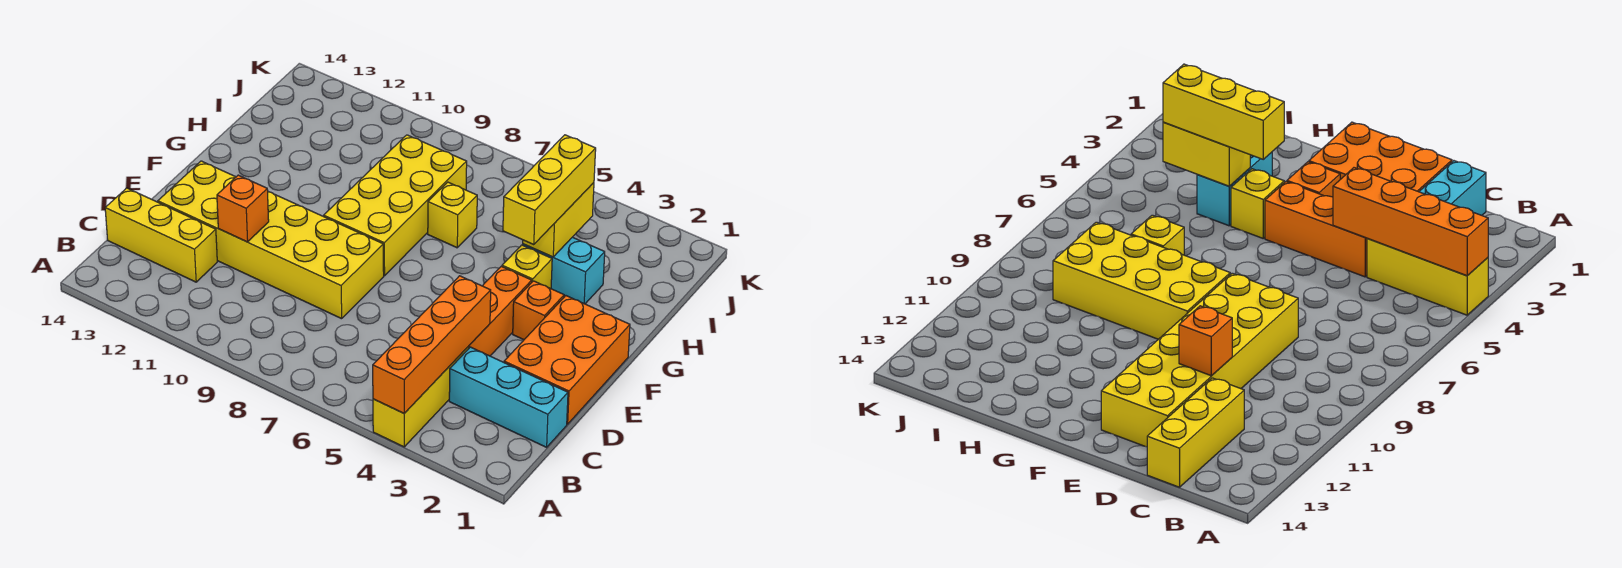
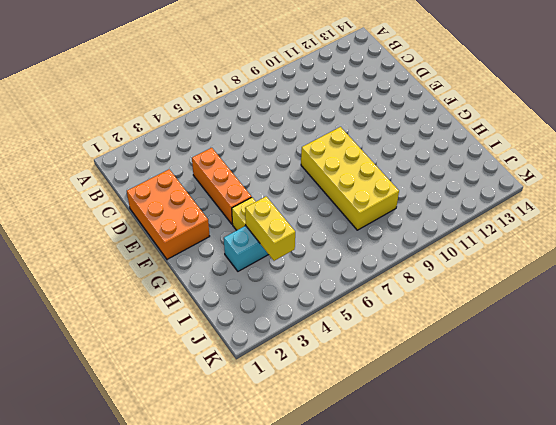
none -> yellow brick A4:C4 level 1
none -> cyan brick C1:C3 level 1
none -> yellow brick C12:C14 level 1

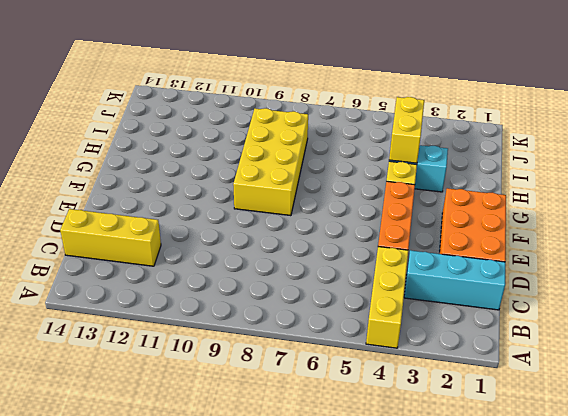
none -> yellow brick D8:E13 level 1
none -> orange brick F3 level 1
none -> yellow brick H7 level 1

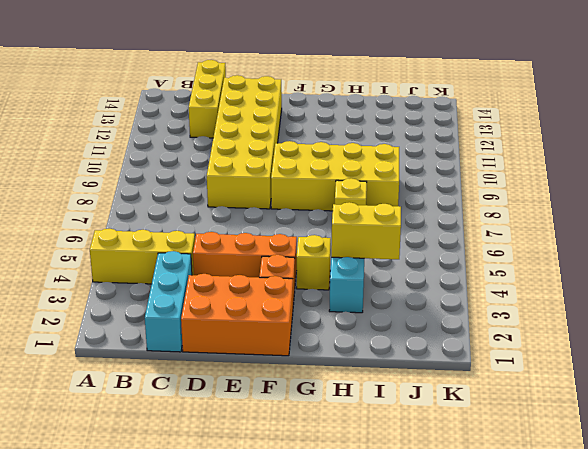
none -> orange brick A4:D4 level 2
none -> orange brick D11 level 2
none -> yellow brick G4:I4 level 3

